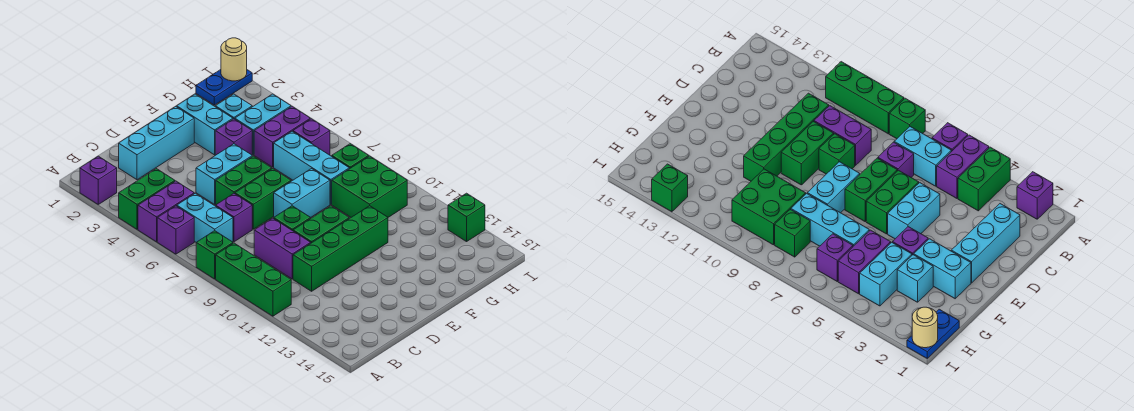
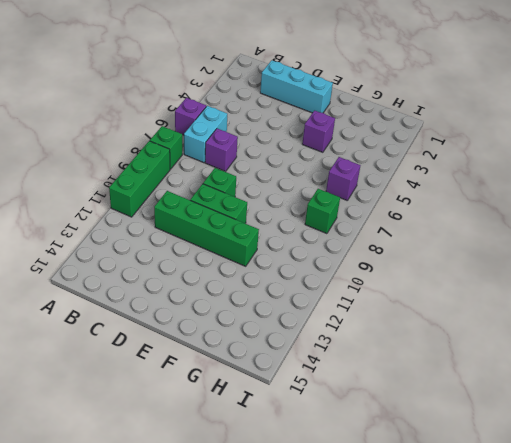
none -> purple brick A2 level 1
none -> green brick A4:B4 level 1
none -> purple brick A5:B5 level 1

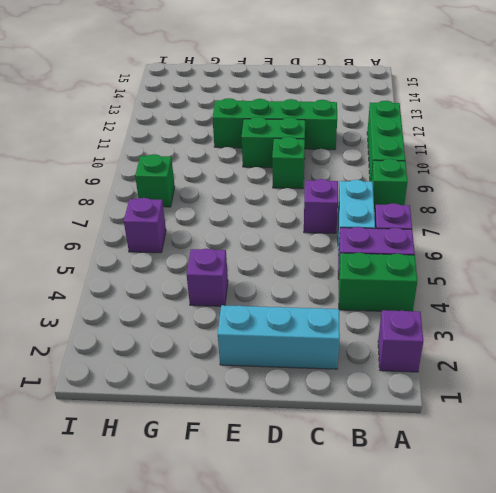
none -> purple brick C9:C10 level 1
none -> cyan brick D5:E5 level 1
none -> green brick D6:E6 level 1

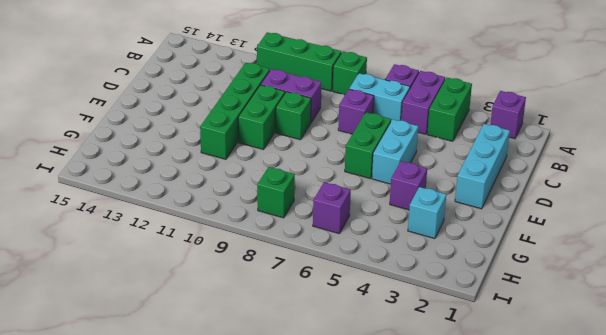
none -> green brick D7:E7 level 1
none -> cyan brick E8:F8 level 1
none -> cyan brick F2:F3 level 1

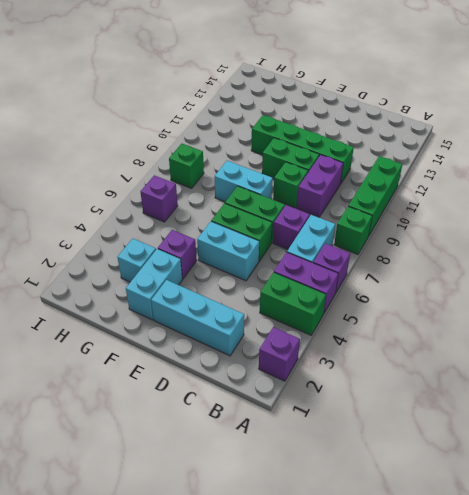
none -> cyan brick G4:H4 level 1
none -> purple brick G5:H5 level 1
none -> cyan brick G6:G8 level 1

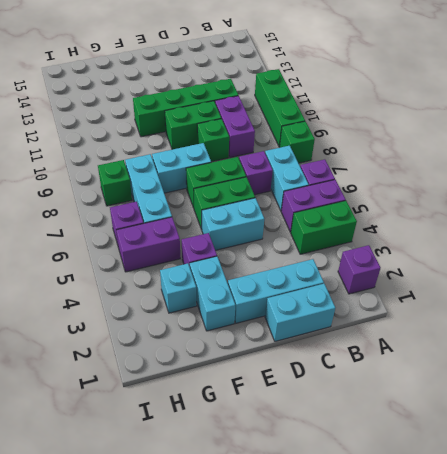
cyan brick C1:D1 level 1 -> cyan brick G4:H4 level 1
none -> green brick G9:H10 level 1
none -> blue plate H1:I1 level 1
none -> green brick I13 level 1

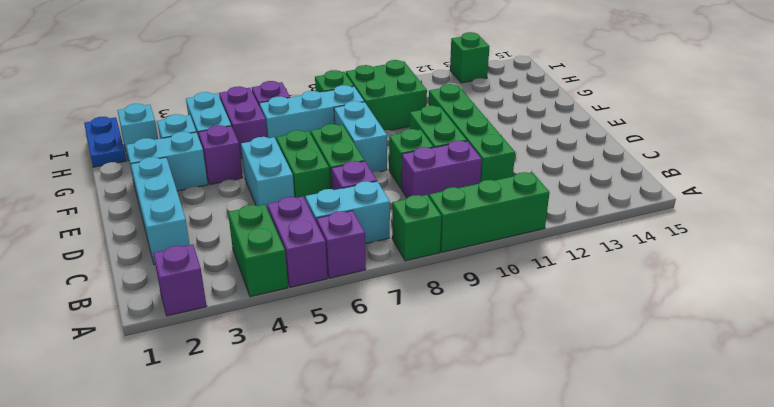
cyan brick H2 level 1 -> none
none -> tan round brick I1 level 2

